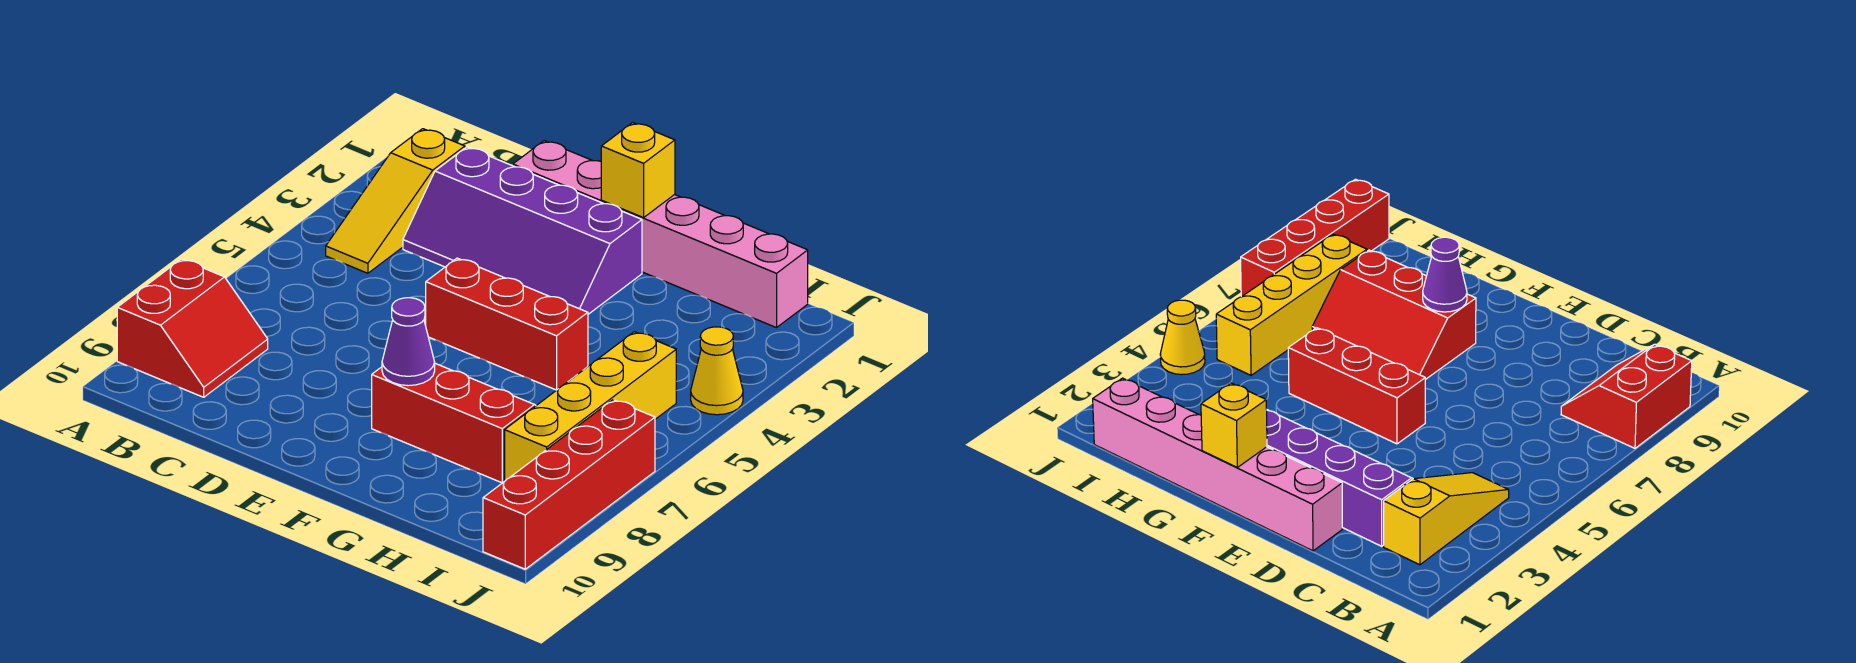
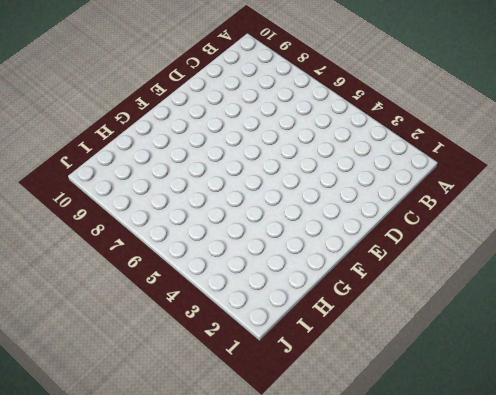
none -> red slope A8:B9 level 1 top A
none -> yellow slope B2:B4 level 1 top 2

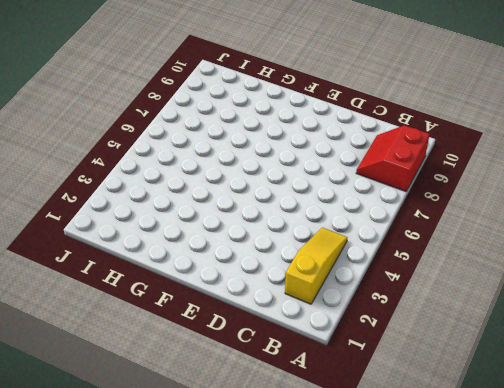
none -> purple slope C2:F3 level 1 top 2
none -> pink brick D1:I1 level 1

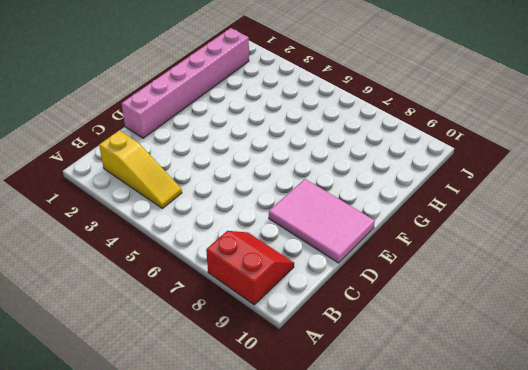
pink tile D8:E10 level 1 -> none
none -> purple slope C2:F3 level 1 top 2
none -> red brick E5:G5 level 1

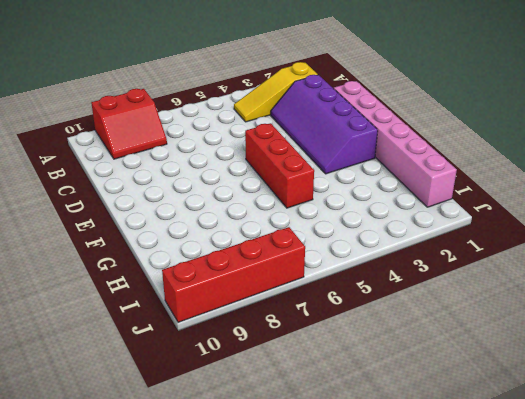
none -> red slope F7:H8 level 1 top 8
none -> yellow brick I5:I8 level 1

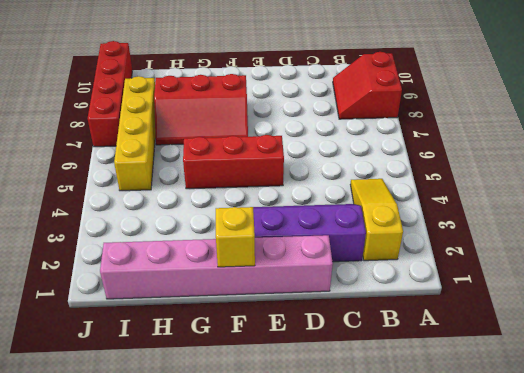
none -> yellow cone J4 level 1
none -> purple cone F8 level 2

